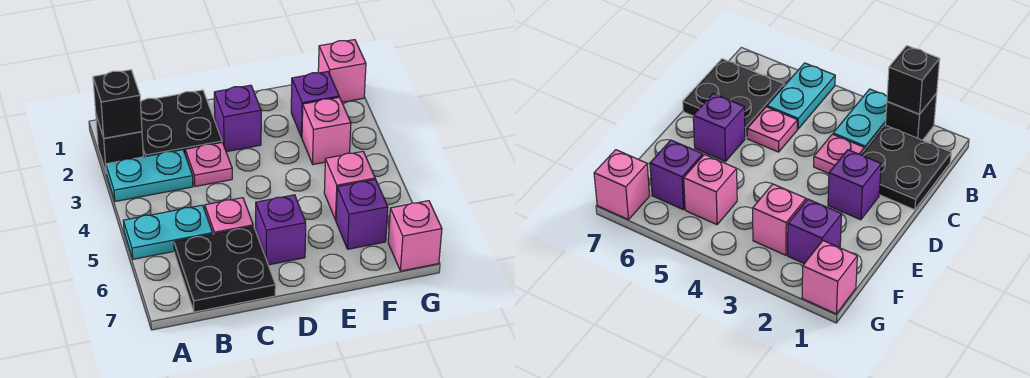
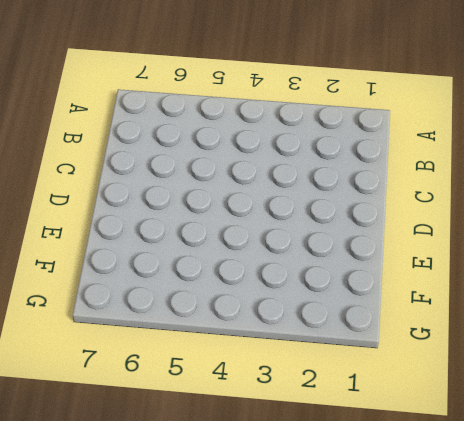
none -> black brick A2 level 1
none -> cyan plate A3:B3 level 1
none -> cyan plate A5:B5 level 1

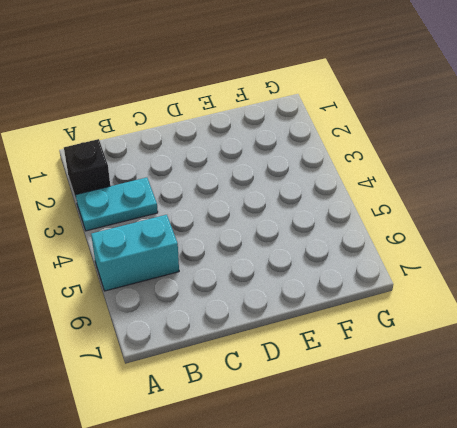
cyan brick A5:B5 level 1 -> cyan plate A5:B5 level 1
none -> black plate B1:C2 level 1
none -> black plate B6:C7 level 1
none -> pink plate C3 level 1

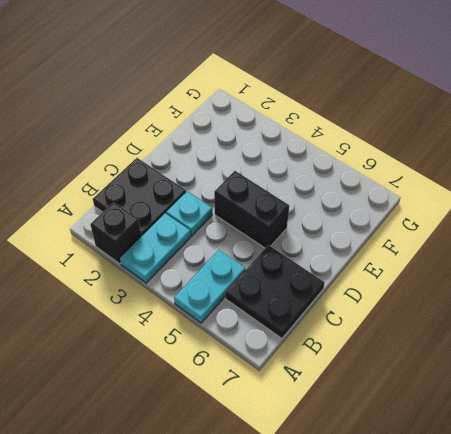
cyan plate C3 level 1 -> pink plate C3 level 1
black brick D4:D5 level 1 -> none
none -> pink plate C5 level 1
none -> purple brick D2 level 1
none -> purple brick D6 level 1

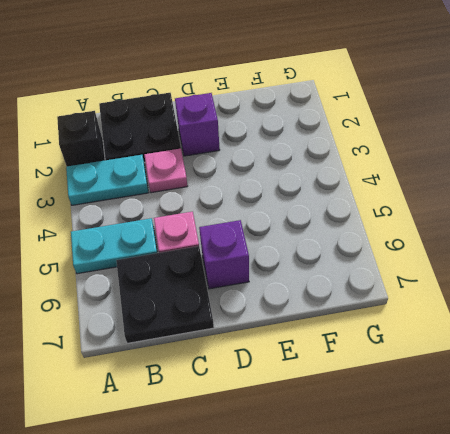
none -> purple brick F2 level 1
none -> pink brick F3 level 1
none -> pink brick F5 level 1

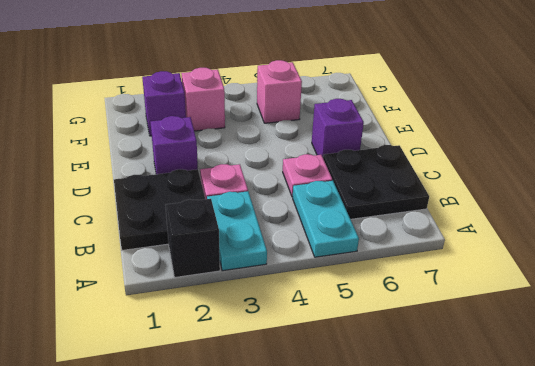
none -> purple brick F6 level 1
none -> pink brick G1 level 1
none -> pink brick G7 level 1

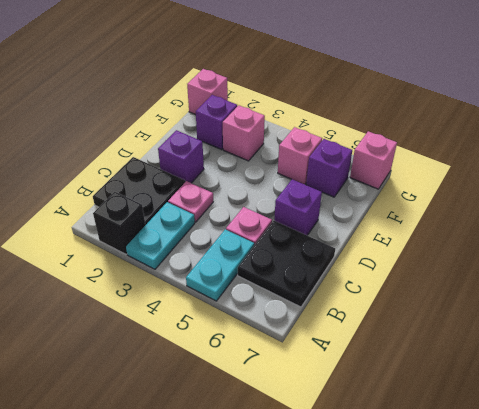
none -> black brick A2 level 2

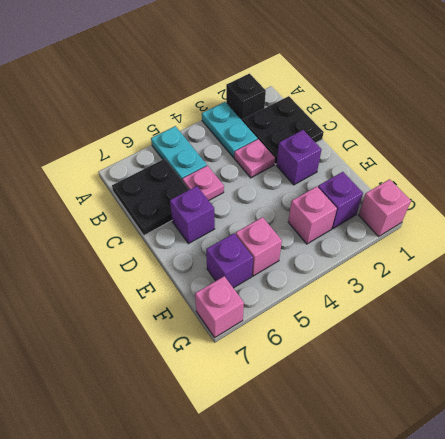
none -> black brick A2 level 2

